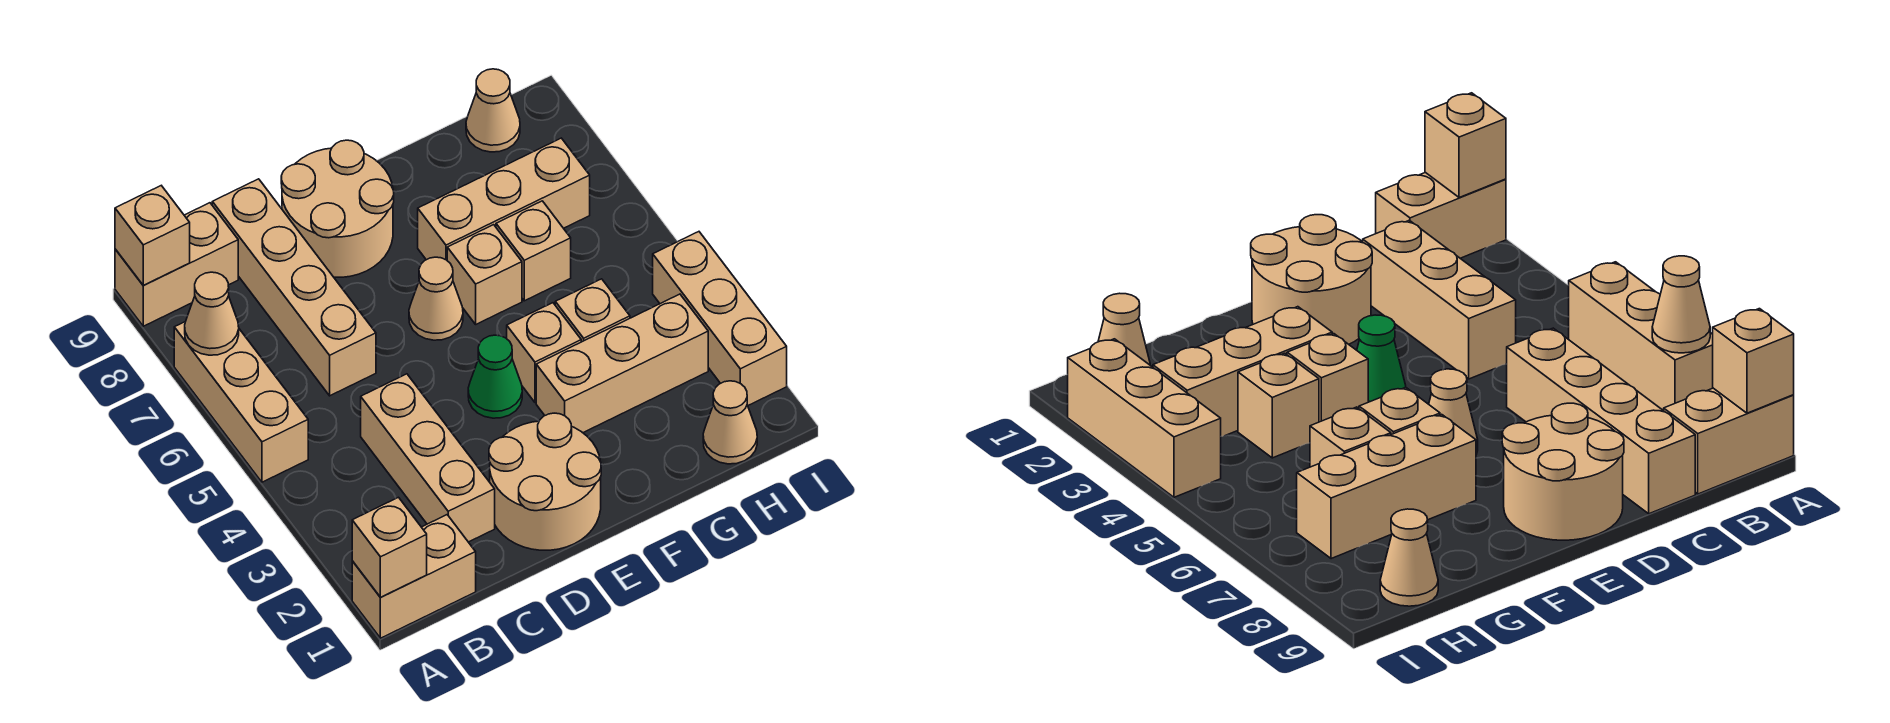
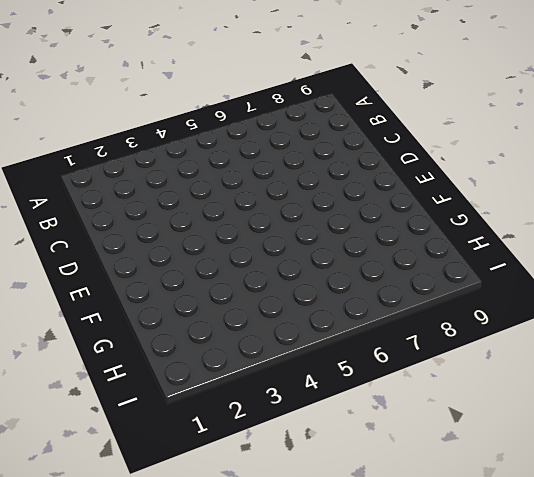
none -> tan brick A1:B1 level 1
none -> tan brick A5:A7 level 1
none -> tan brick A9:B9 level 1

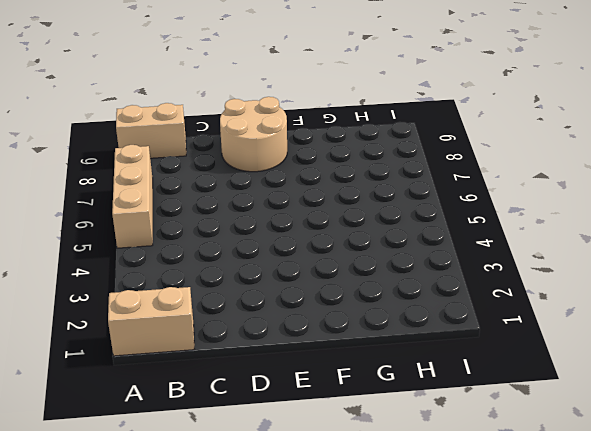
none -> tan brick C2:C4 level 1
none -> tan brick C6:C9 level 1
none -> tan round brick D1:E2 level 1

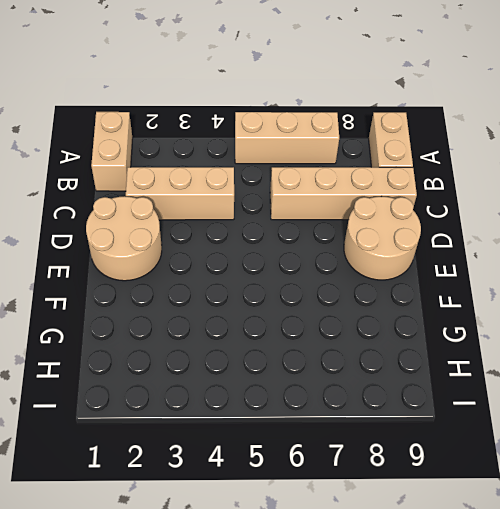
none -> green cone E4 level 1
none -> tan cone E6 level 1
none -> tan brick F3:H3 level 1

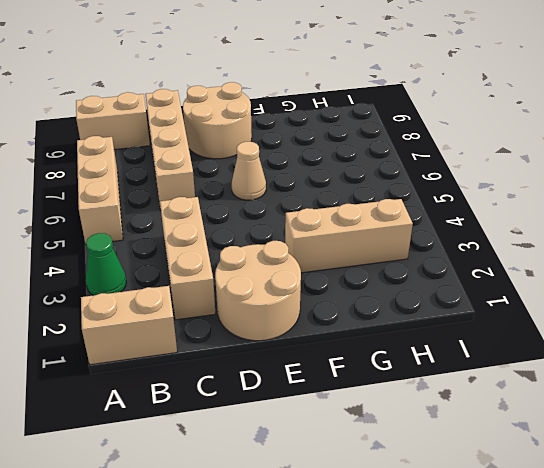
green cone A3 level 1 -> green cone E4 level 1
none -> tan brick F4 level 1
none -> tan brick F6 level 1
none -> tan brick F7:H7 level 1

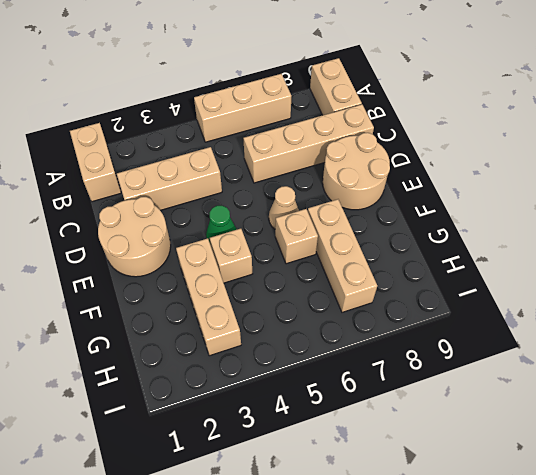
none -> tan brick G4 level 1
none -> tan brick G6 level 1
none -> tan cone H1 level 1

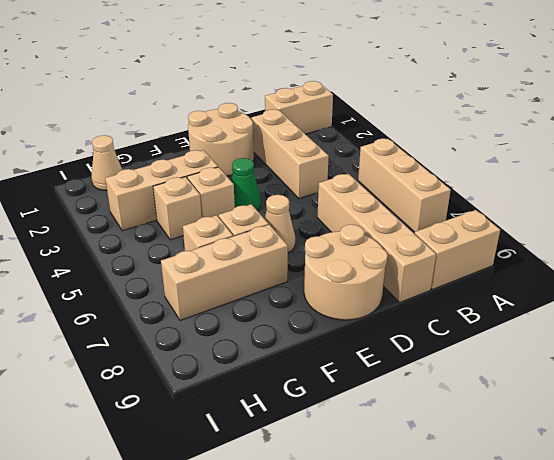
none -> tan cone H9 level 1
none -> tan brick I2:I4 level 1
none -> tan brick A1 level 2

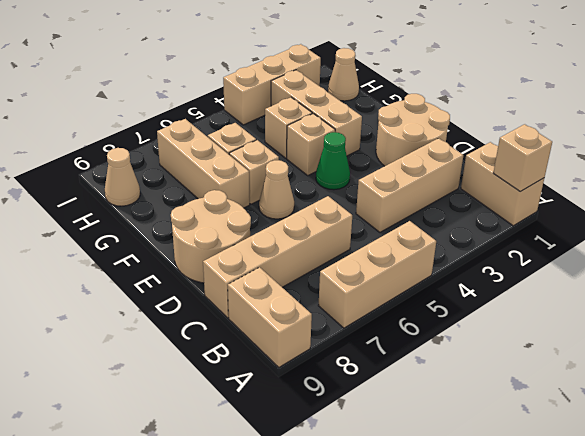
none -> tan cone A7 level 2
none -> tan brick A9 level 2

